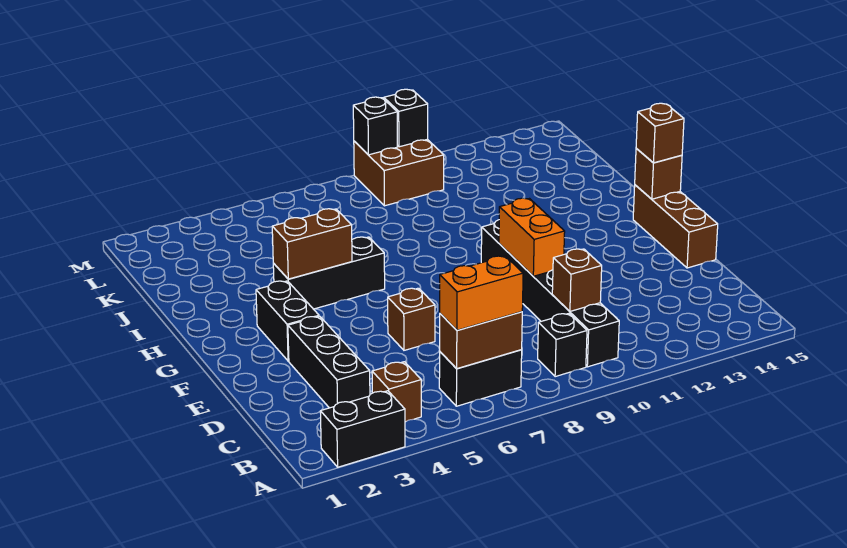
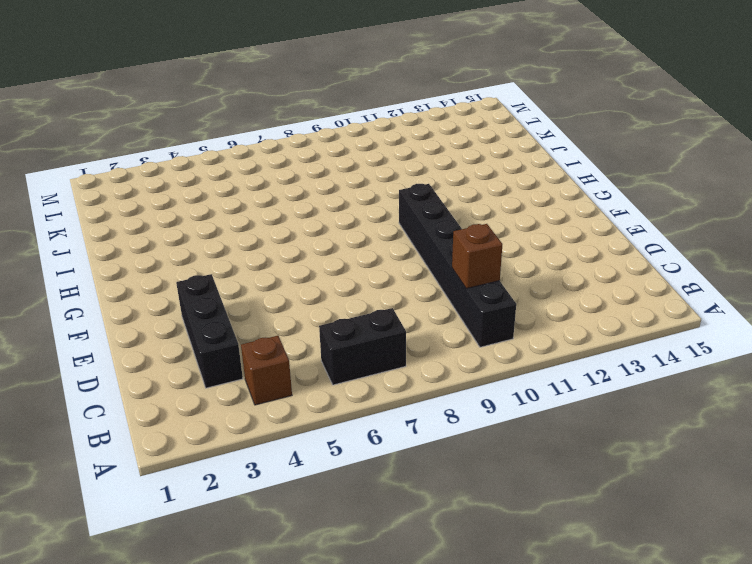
none -> black brick A2:A3 level 1
none -> black brick B9 level 1
none -> brown brick E6 level 1

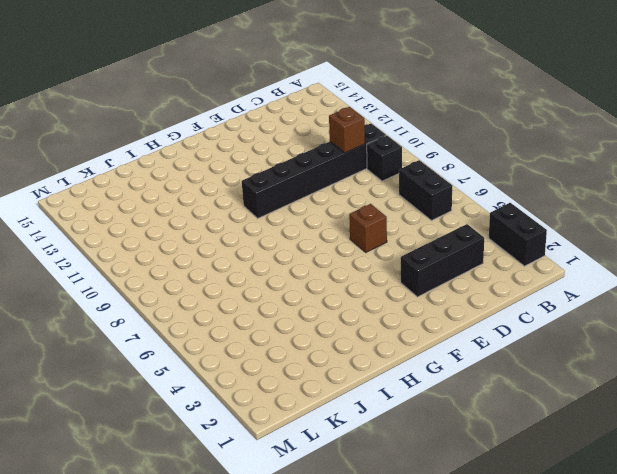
none -> brown brick B4 level 1
none -> brown brick E15:G15 level 1
none -> black brick F3:G3 level 1

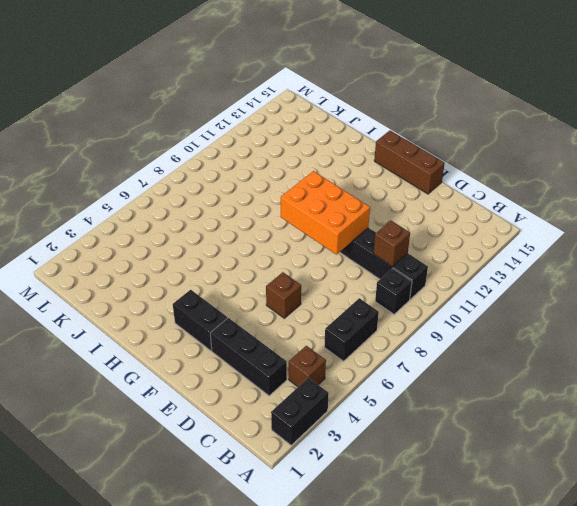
orange brick E9:G10 level 2 -> orange brick E10:F10 level 2
none -> black brick H4:H6 level 1
none -> brown brick L9:M10 level 1
none -> brown brick B6:B7 level 2

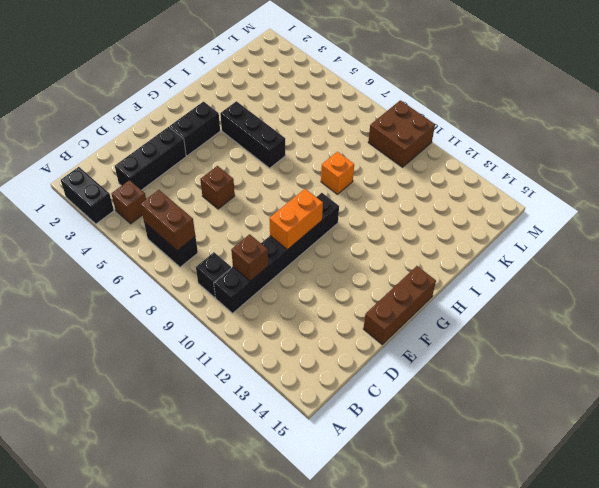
orange brick I9 level 1 -> none
none -> brown brick G15 level 2
none -> brown brick H4:H5 level 2
none -> black brick M9 level 2

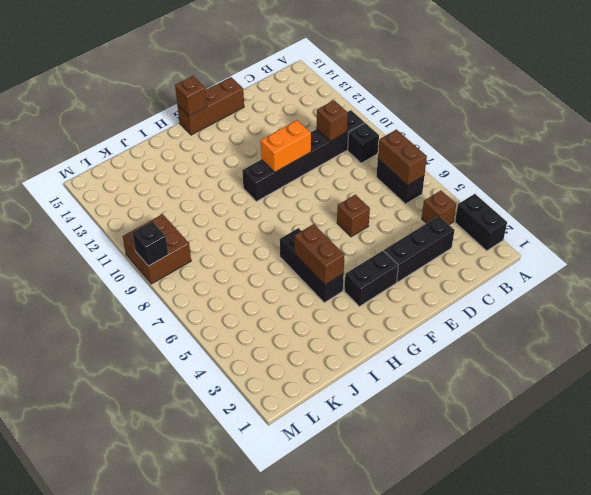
none -> black brick M10 level 2
none -> orange brick B6:B7 level 3
none -> brown brick G15 level 3

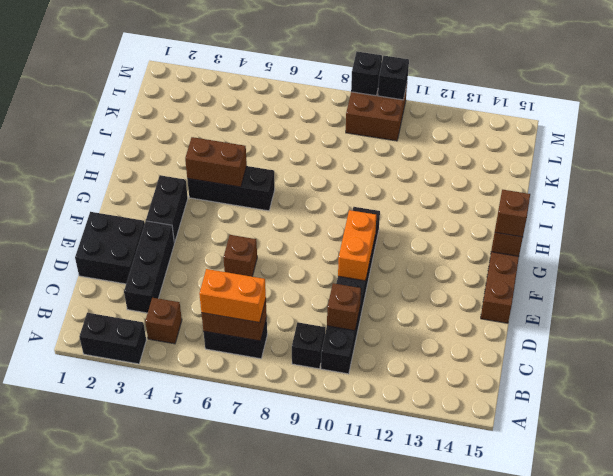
black brick D1:E2 level 1 -> none

